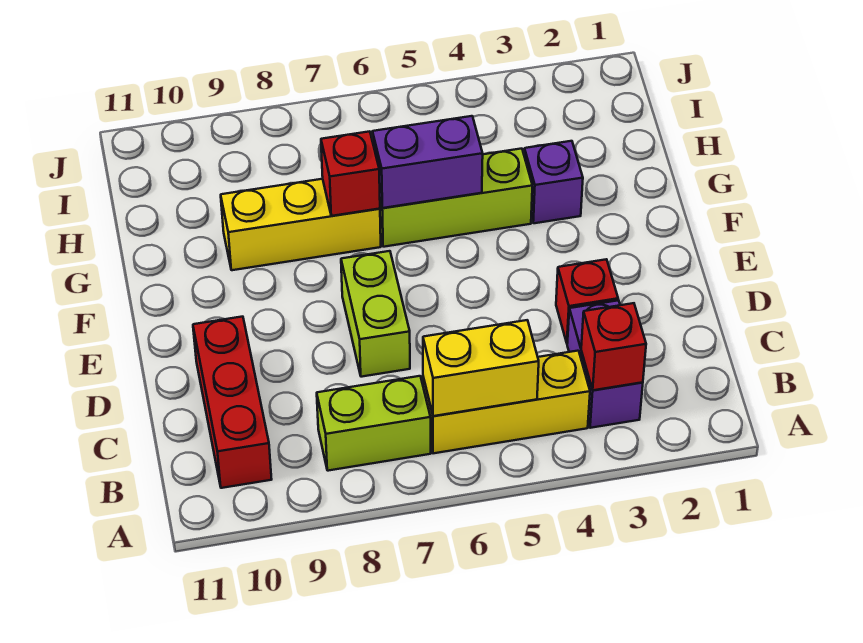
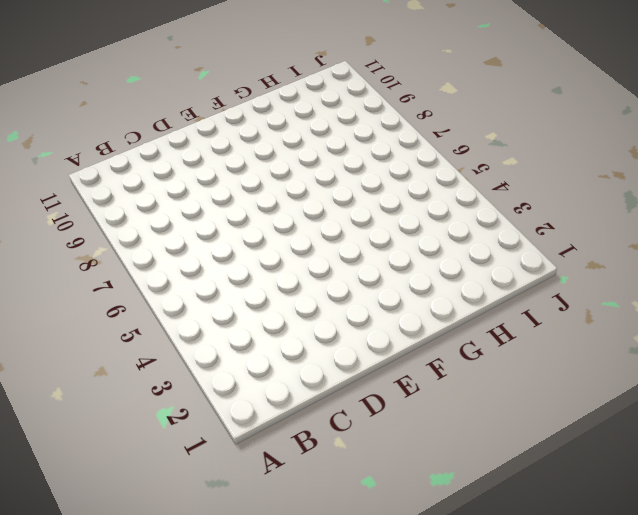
none -> purple brick B3:C3 level 1
none -> yellow brick B4:B6 level 1
none -> lime brick B7:B8 level 1

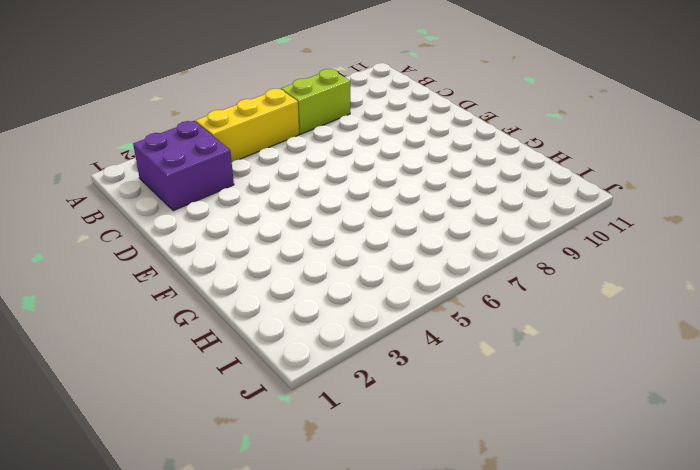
purple brick B2:C3 level 1 -> purple brick B3:C3 level 1
none -> red brick B10:D10 level 1
none -> red brick D3 level 1
none -> lime brick D7:E7 level 1

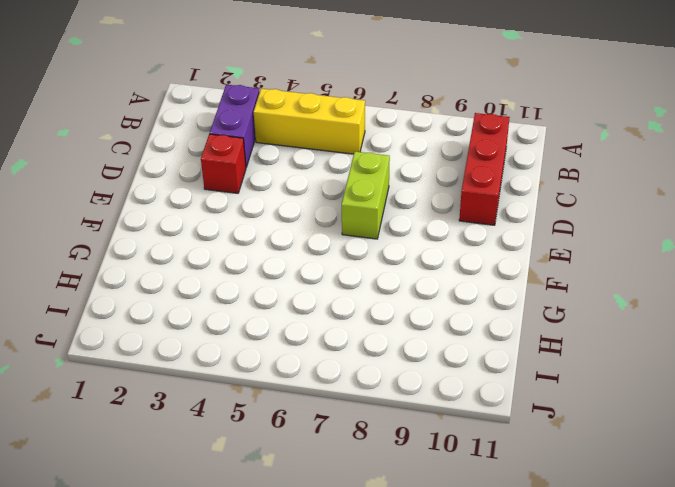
none -> lime brick B7:B8 level 1
none -> purple brick G3 level 1
none -> lime brick G4:G6 level 1

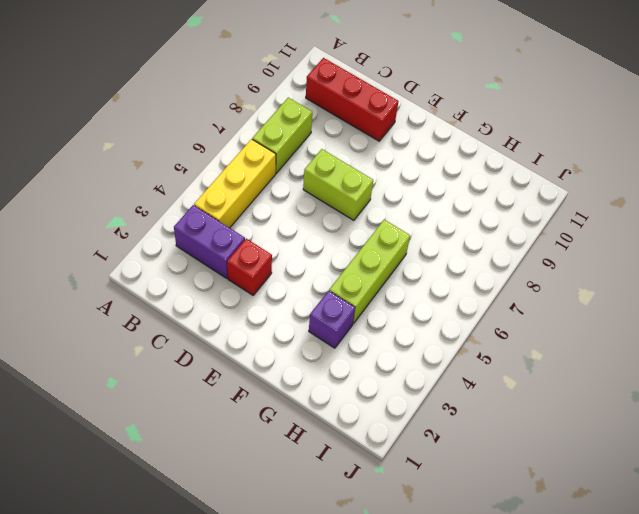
none -> yellow brick G7:G9 level 1
none -> red brick B3 level 2
none -> yellow brick B5:B6 level 2

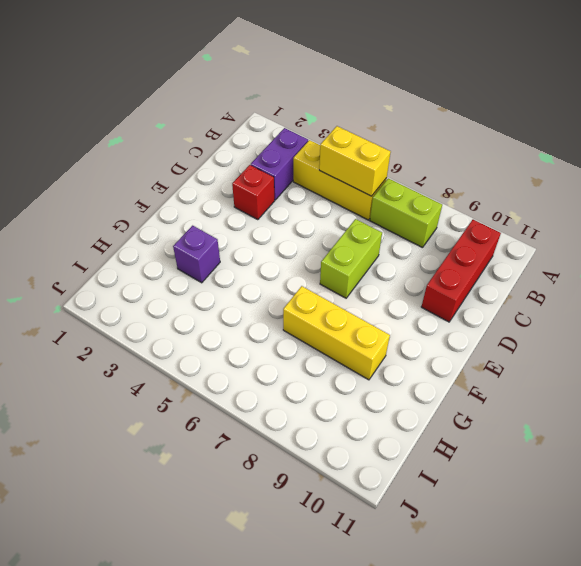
none -> lime brick G4:G6 level 1
none -> red brick B3 level 2
none -> purple brick G5:G6 level 2

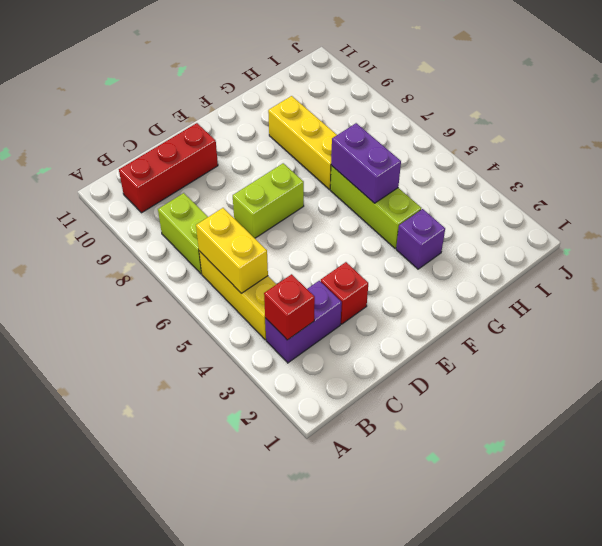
none -> red brick G7 level 2

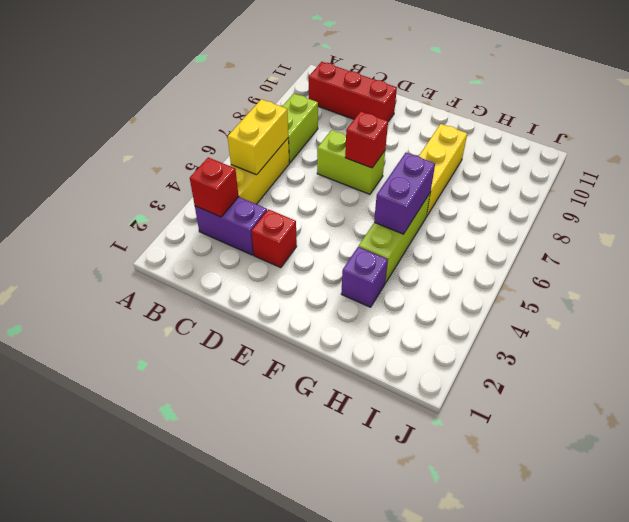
red brick E7 level 2 -> red brick G7 level 2

